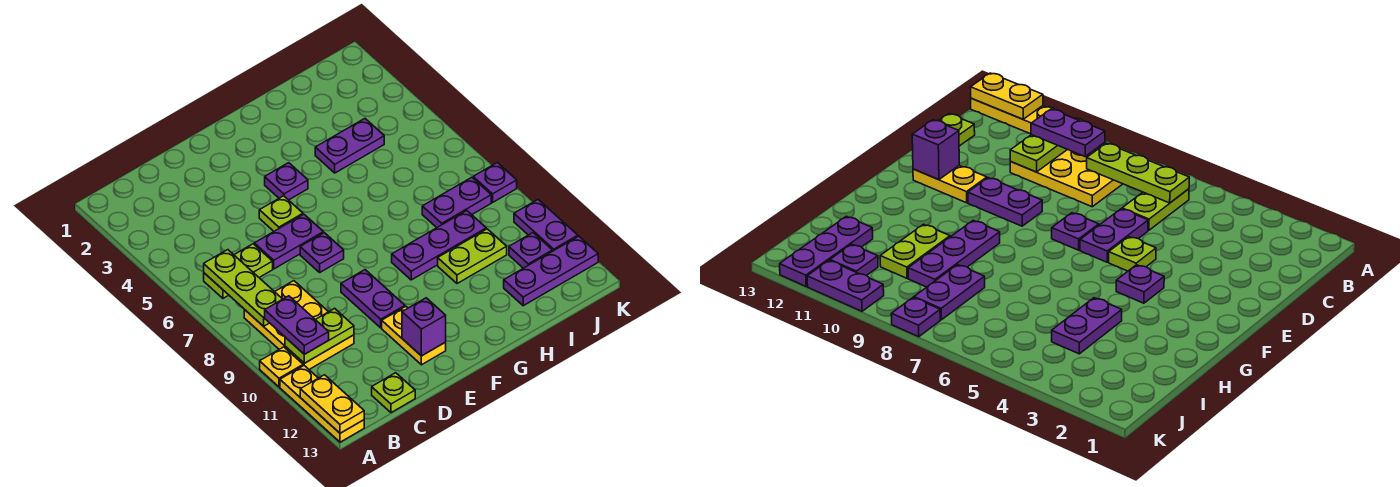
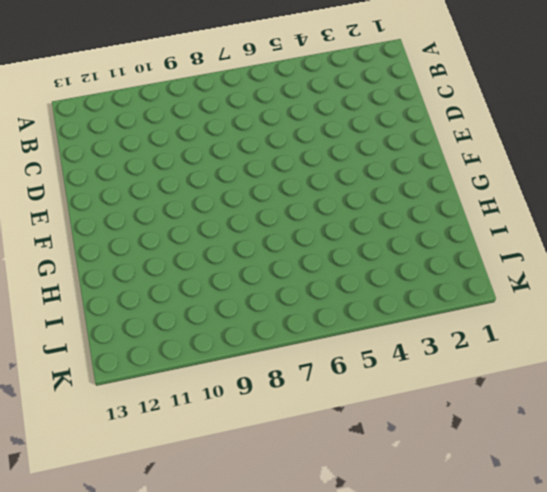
none -> yellow plate A10 level 1
none -> yellow plate A11:A13 level 1
none -> lime plate B6:C6 level 1

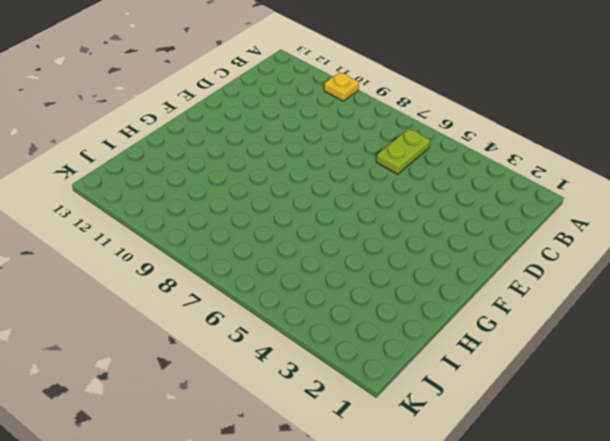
none -> yellow plate A11:A13 level 1
none -> yellow plate B8:C10 level 1
none -> lime plate C13 level 1

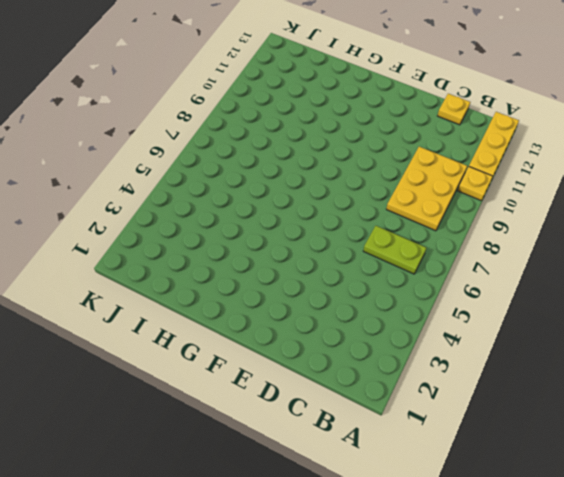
yellow plate C13 level 1 -> lime plate C13 level 1
none -> purple plate D6:E6 level 1
none -> lime plate E5 level 1
none -> purple plate E7 level 1

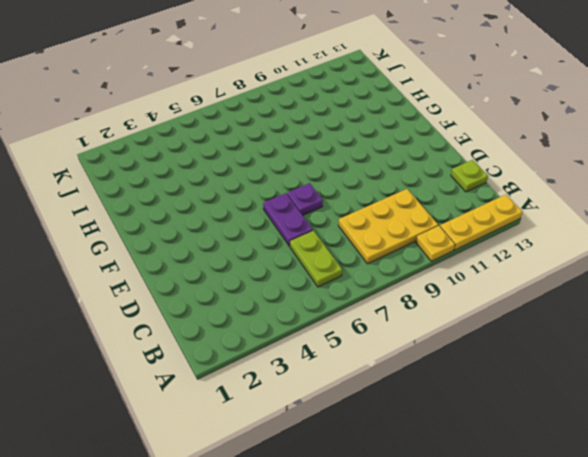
none -> lime plate E5 level 1
none -> purple plate E9:E10 level 1
none -> yellow plate E11:E12 level 1

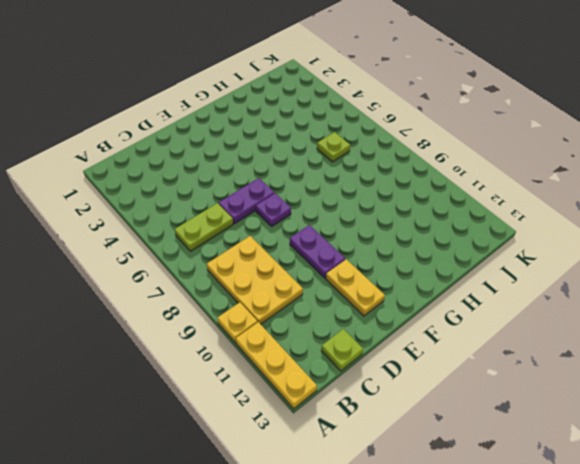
lime plate I6 level 1 -> lime plate E5 level 1
none -> purple plate F4 level 1
none -> purple plate G9:I9 level 1
none -> purple plate H4:I4 level 1

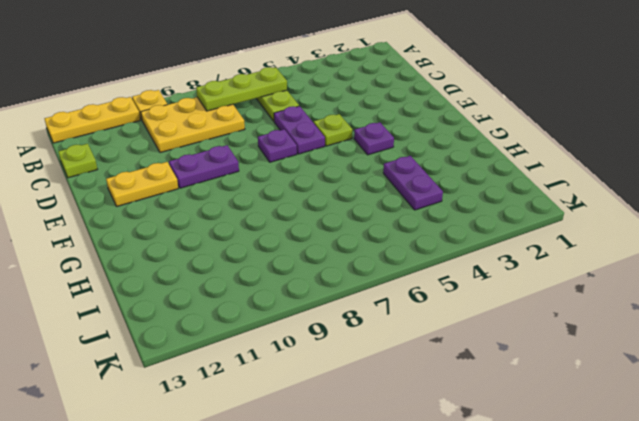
none -> purple plate G9:I9 level 1
none -> lime plate H10:I10 level 1
none -> purple plate I8:J8 level 1

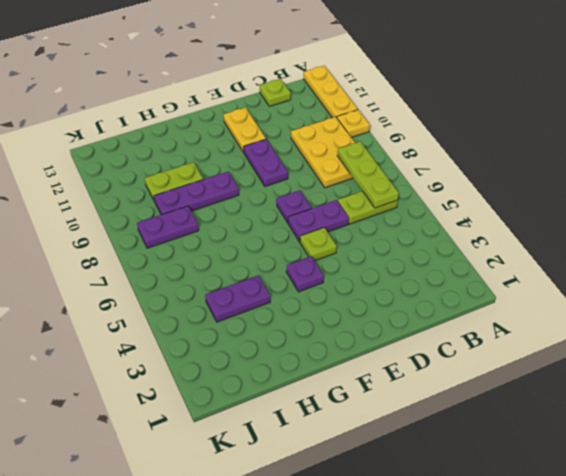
none -> purple plate I12:K12 level 1
none -> purple plate J11 level 1
none -> purple plate K8 level 1

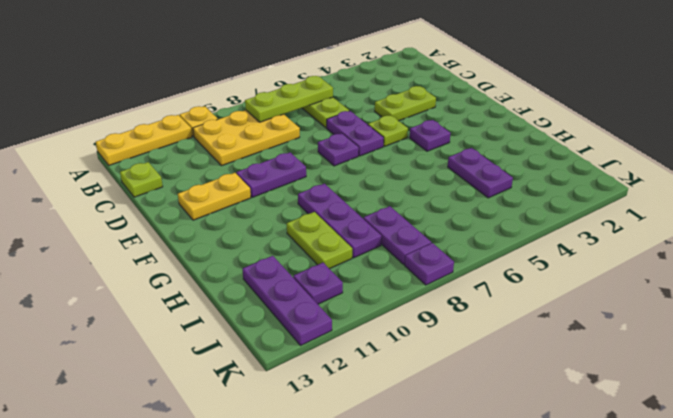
lime plate D3:D4 level 1 -> lime plate B10:C10 level 2
none -> purple plate K10:K11 level 1
none -> yellow plate A12:A13 level 2
none -> purple brick E12 level 2

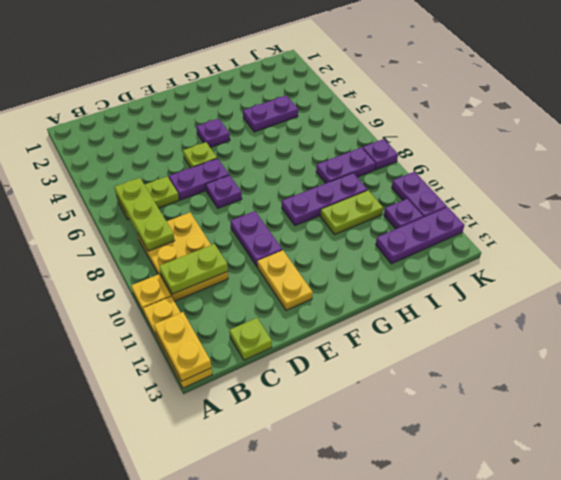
none -> purple brick E12 level 2
none -> purple plate B9:B10 level 3

